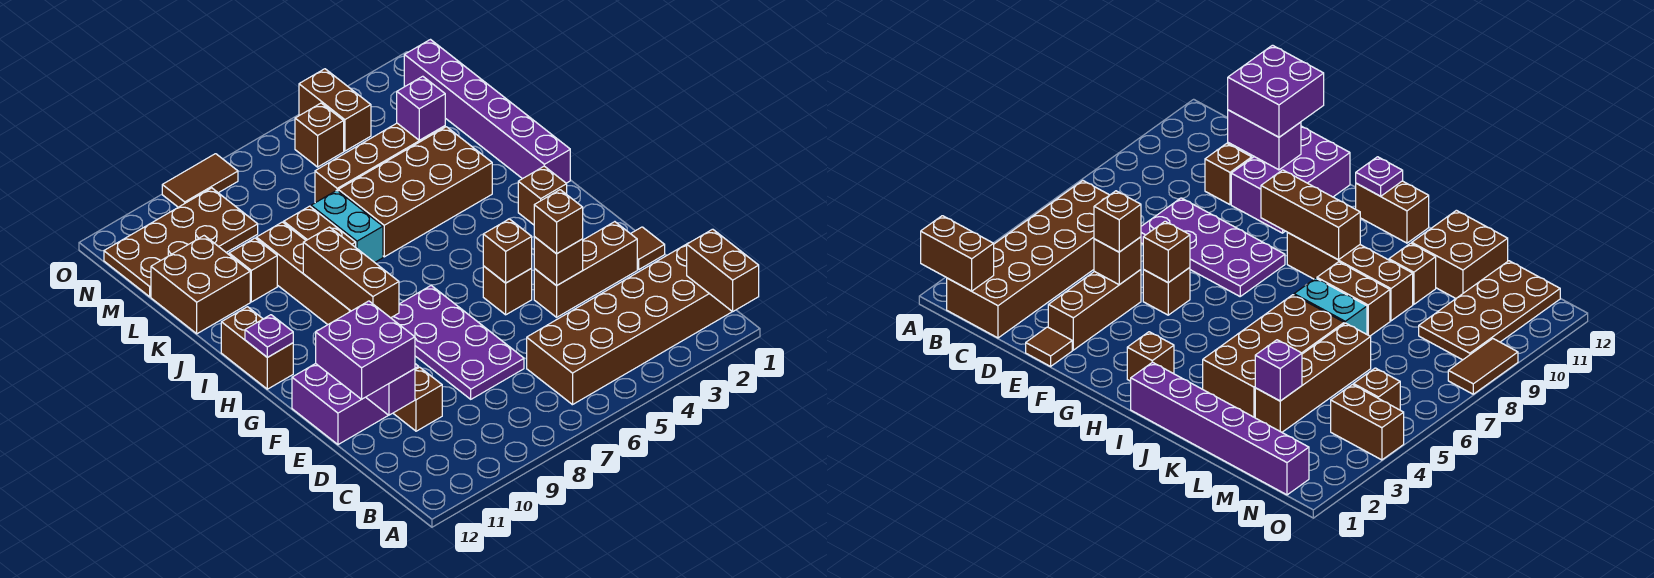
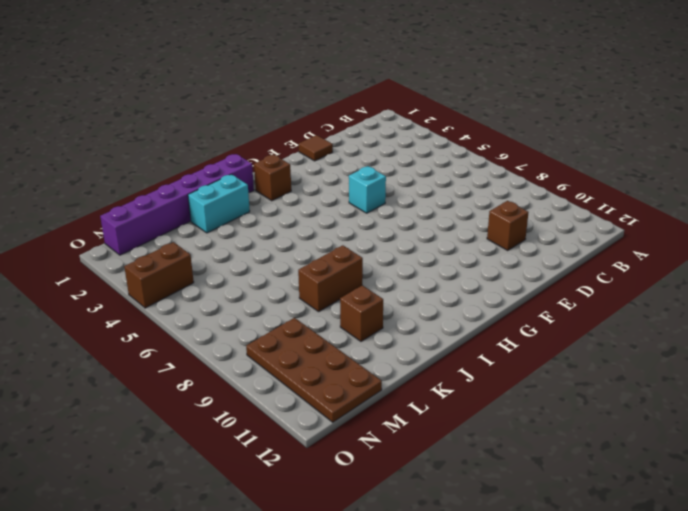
cyan brick F5 level 1 -> brown brick F5 level 1
cyan brick J2:K2 level 1 -> cyan brick J7:K7 level 1
none -> brown brick B1:C6 level 1
none -> purple plate D7:G8 level 1
none -> brown brick E2:E4 level 1
none -> purple brick E10:F12 level 1

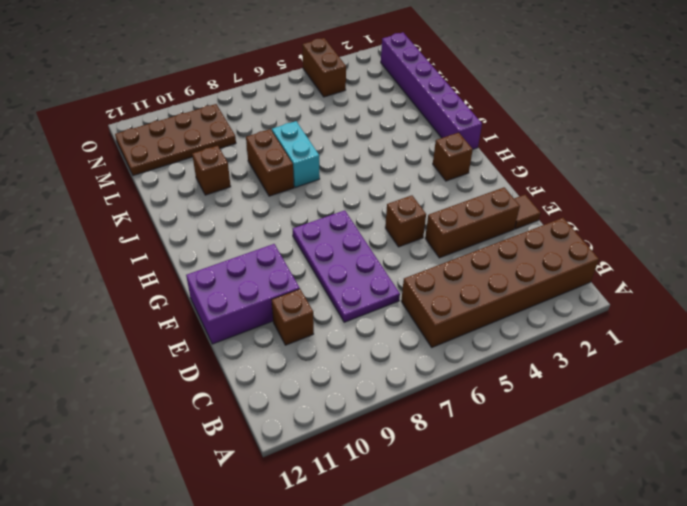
none -> brown brick H9:K9 level 1
none -> brown brick H12:I12 level 1
none -> brown brick J3:K6 level 1
none -> brown brick K11:L12 level 1

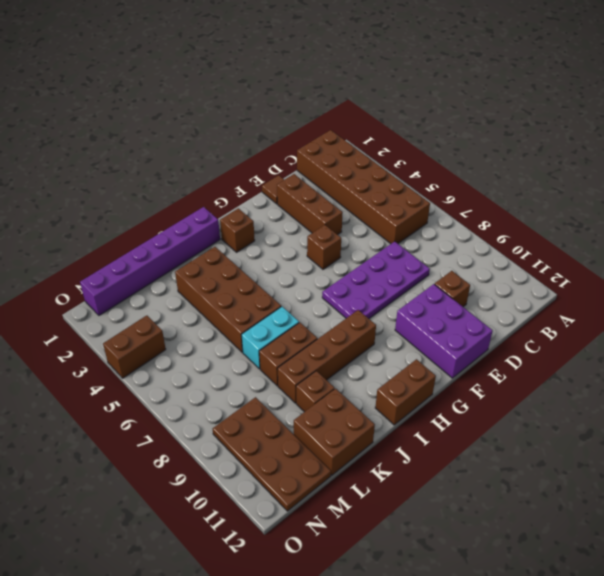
none -> brown brick L3:L6 level 1
none -> brown brick N5 level 1
none -> brown tile O8:O9 level 1
none -> brown brick A1:B1 level 2

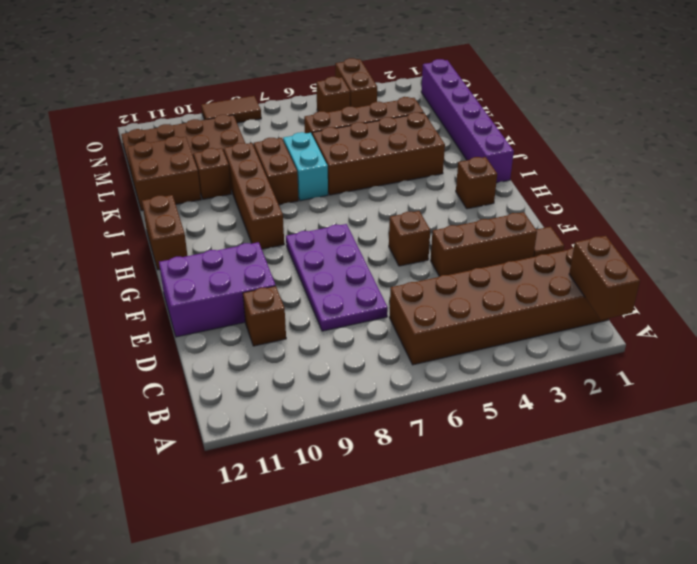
none -> purple brick D11:E11 level 2
none -> brown brick E4 level 2
none -> brown brick F5 level 2
none -> brown brick G9:I9 level 2

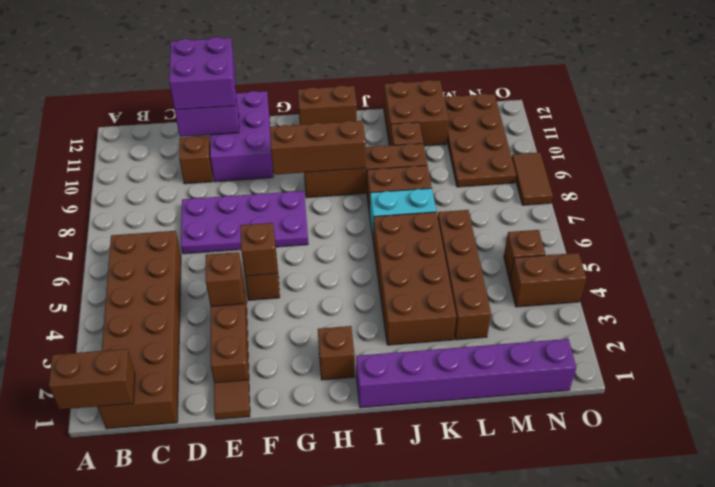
none -> purple plate H12 level 2
none -> purple brick L3 level 2
none -> brown brick E4 level 3

